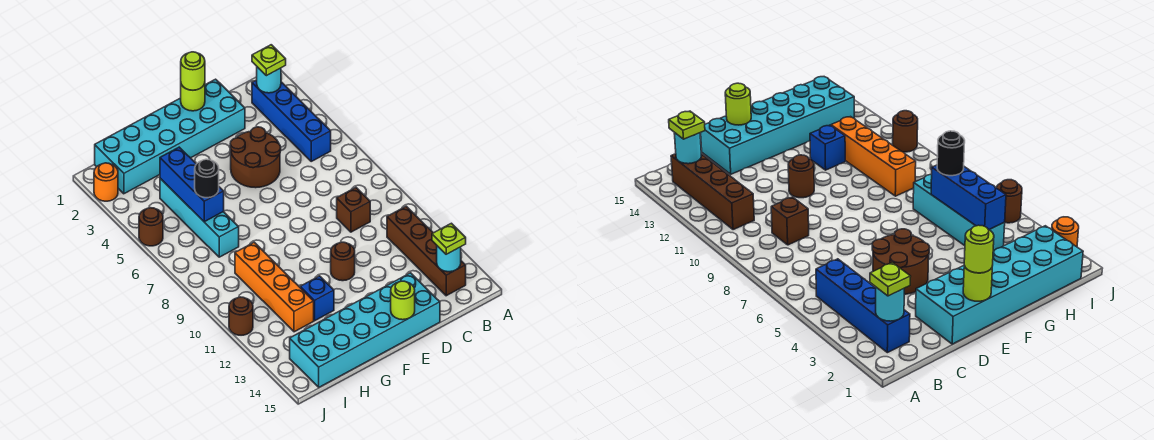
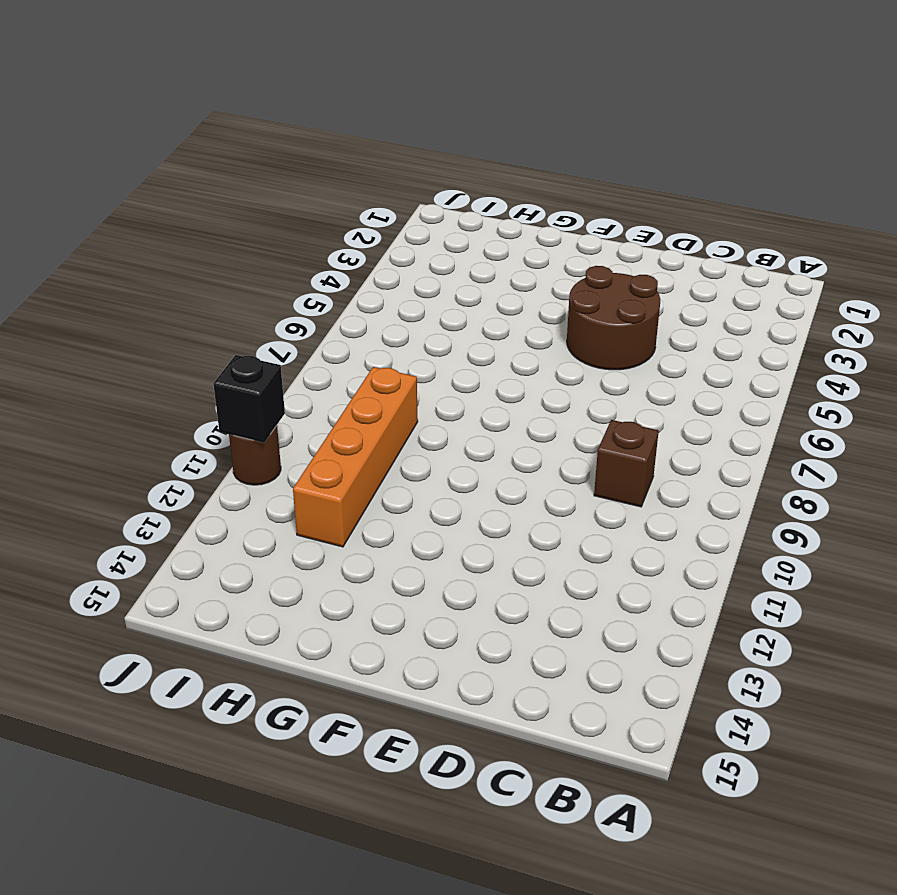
black brick J11 level 2 -> none
none -> blue brick B2:B5 level 1
none -> brown brick B11:B14 level 1
none -> cyan brick D1:I2 level 1

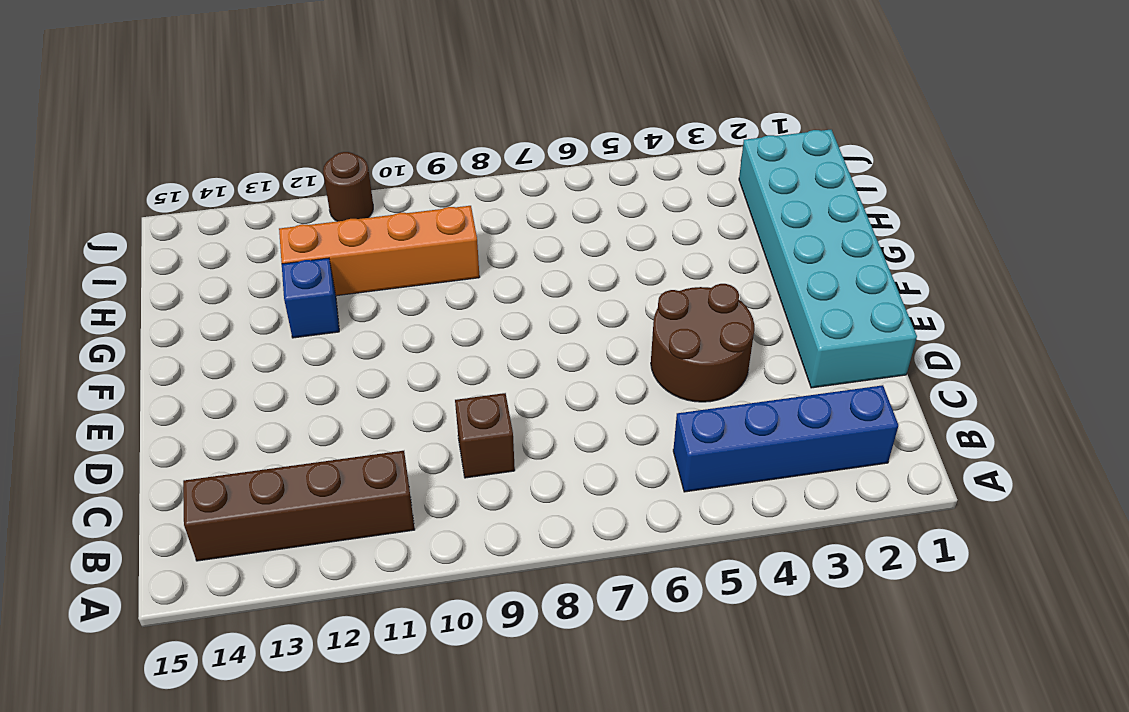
none -> cyan brick D14:I15 level 1
none -> brown round brick E11 level 1
none -> cyan brick H4:H7 level 1

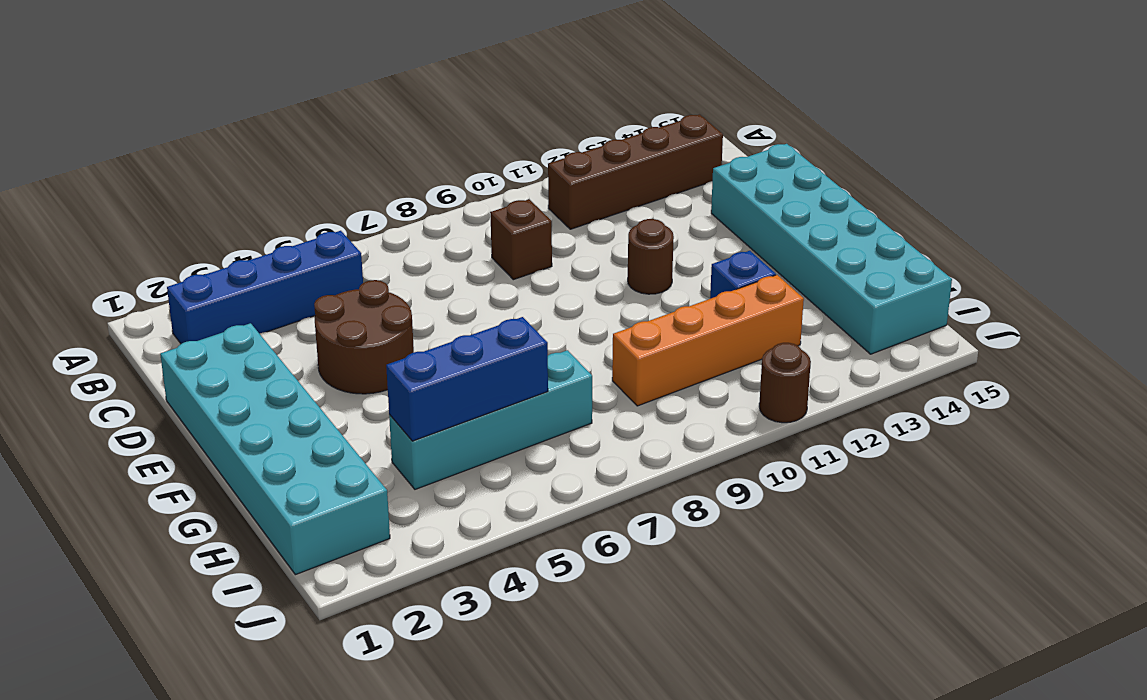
none -> orange round brick J2 level 1
none -> brown round brick J5 level 1
none -> cyan round brick B2 level 2

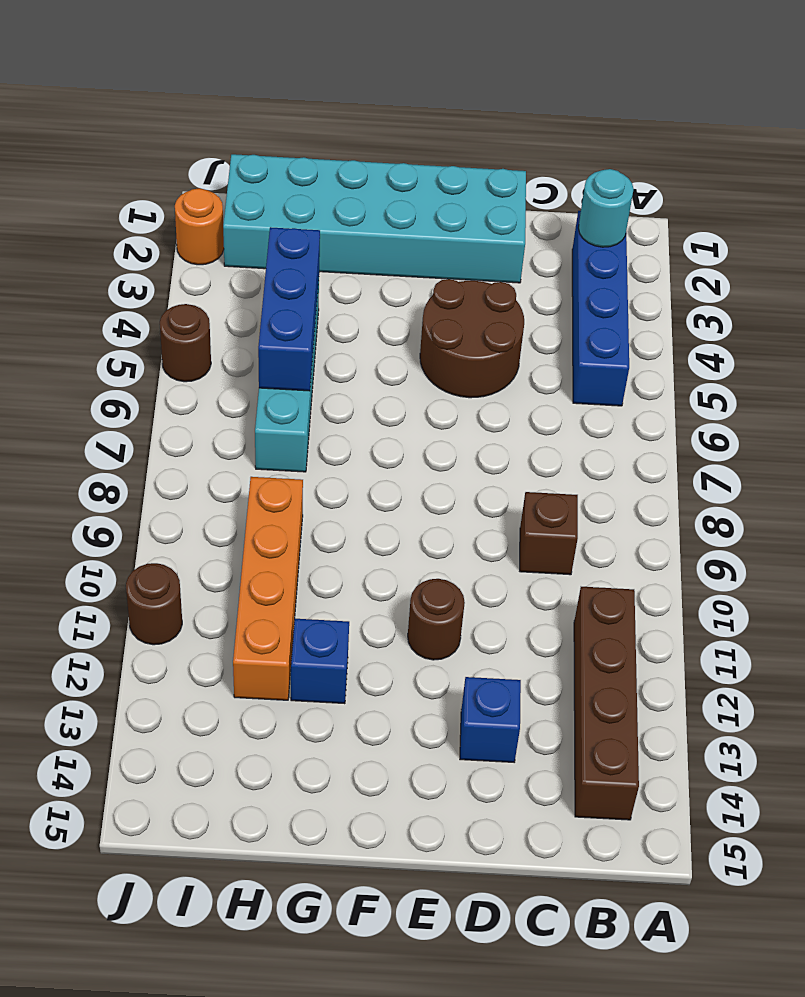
blue brick D13 level 1 -> none
none -> cyan brick D14:I15 level 1
none -> cyan round brick B14 level 2
none -> lime round brick E1 level 2

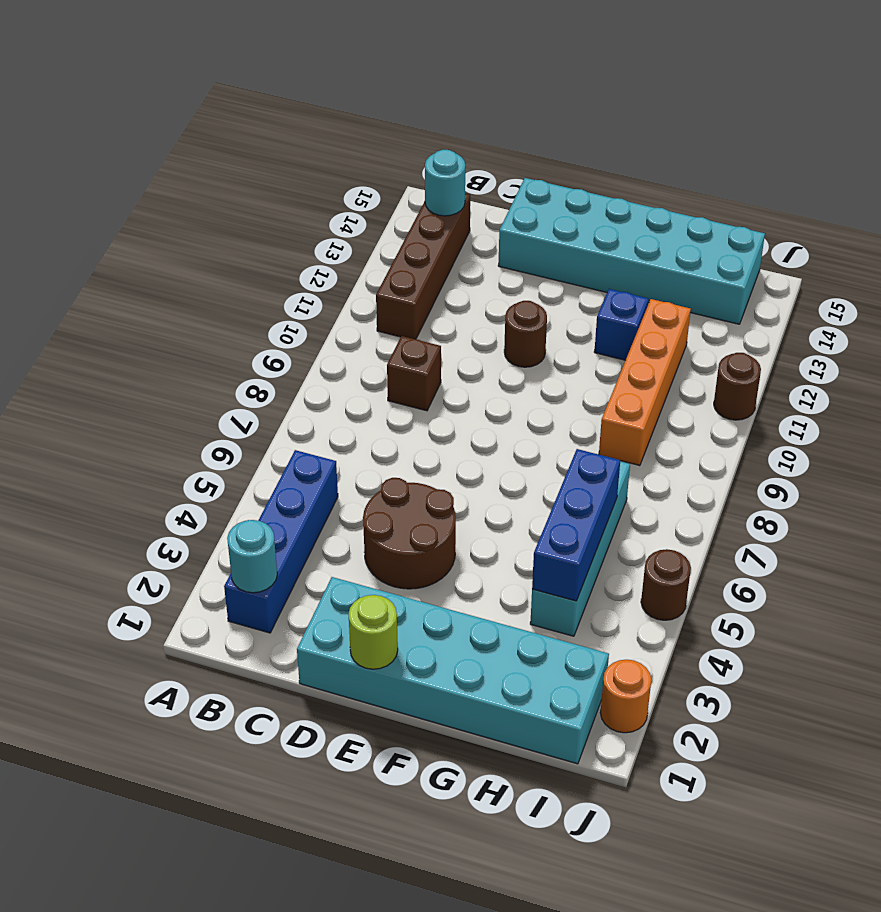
none -> lime round brick E15 level 2
none -> lime plate B2 level 3
none -> lime plate B14 level 3

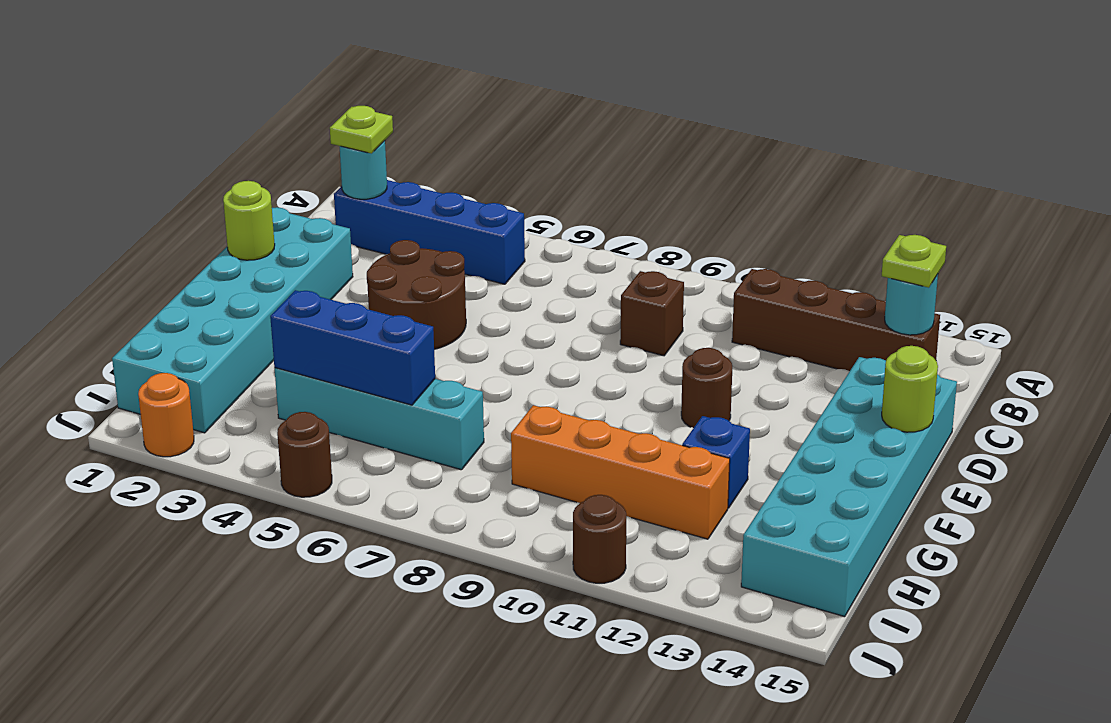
none -> lime round brick E1 level 3
none -> black round brick H6 level 3

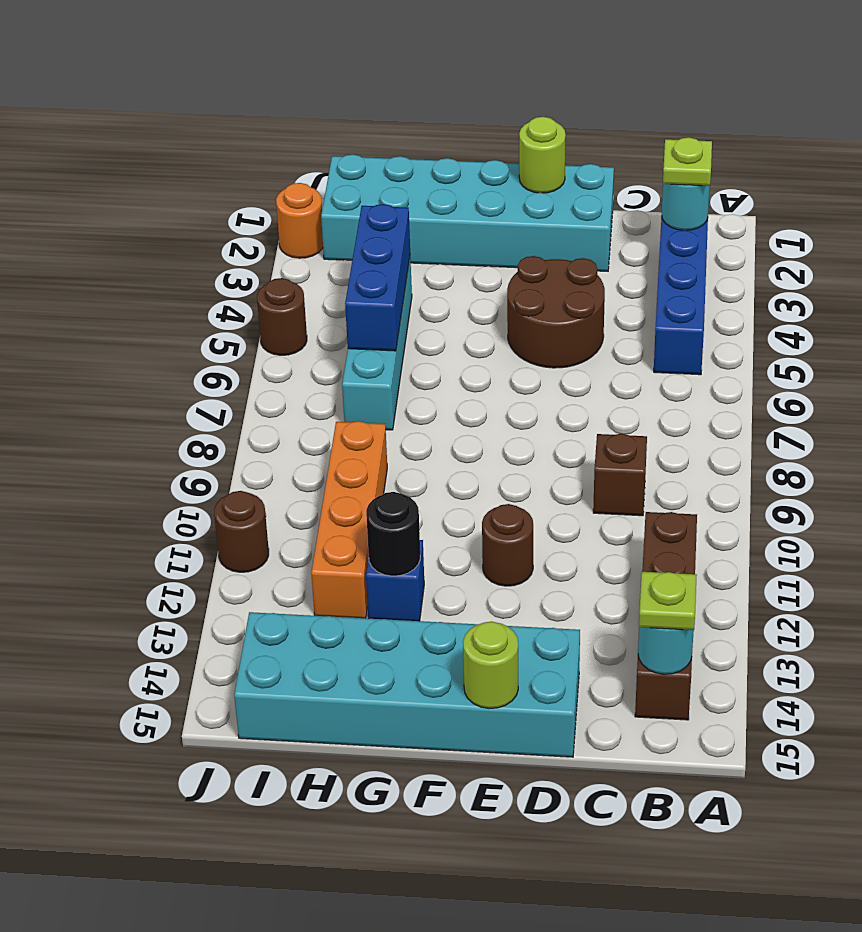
black round brick G12 level 2 -> black round brick H6 level 3
none -> lime round brick E1 level 3

